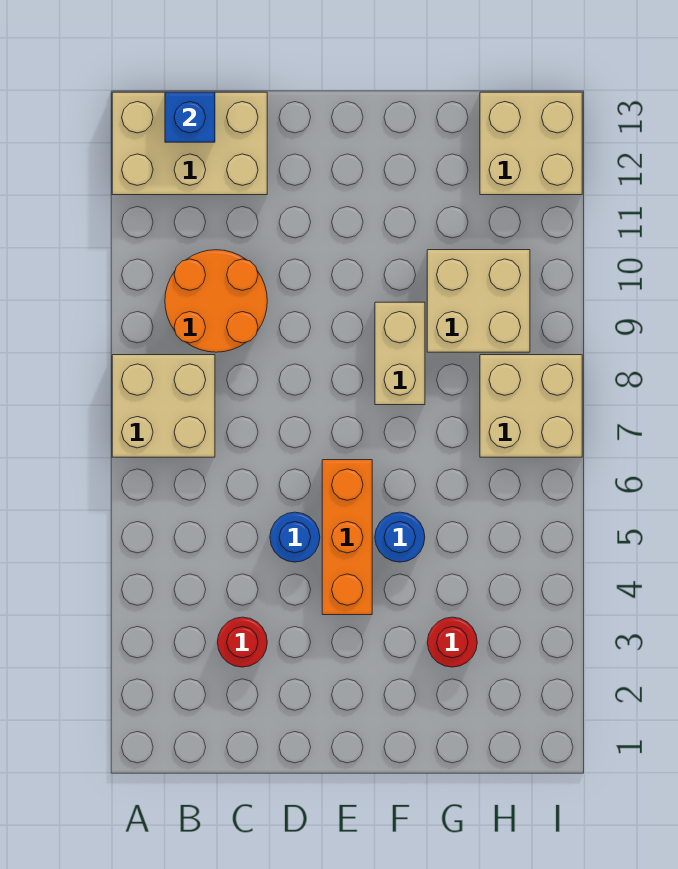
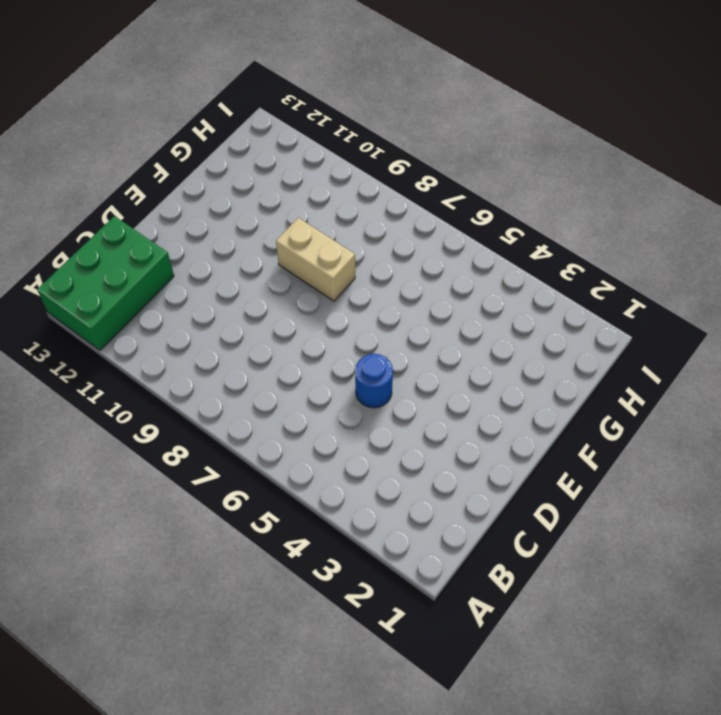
green brick A12:C13 level 1 -> tan brick A12:C13 level 1
none -> tan brick A7:B8 level 1
none -> orange round brick B9:C10 level 1
none -> red round brick C3 level 1

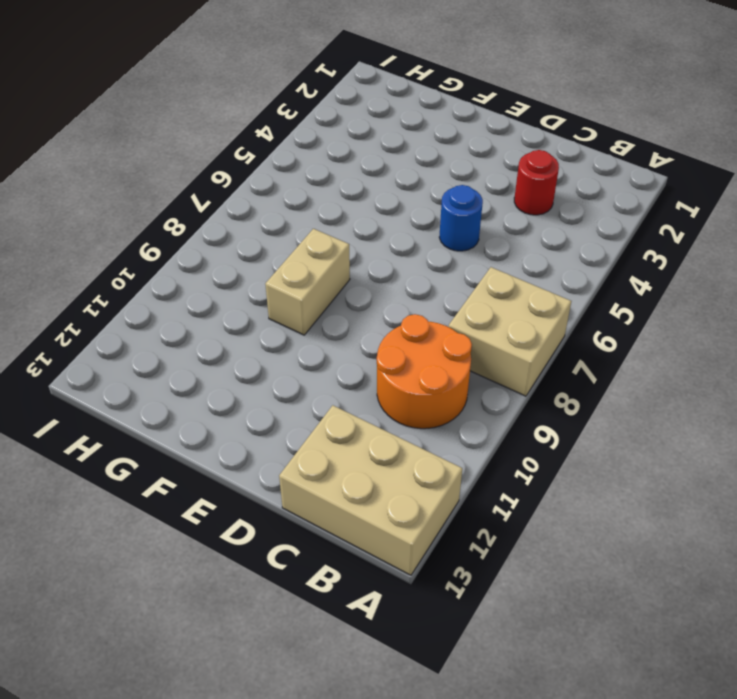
none -> orange brick E4:E6 level 1
none -> blue round brick F5 level 1
none -> red round brick G3 level 1

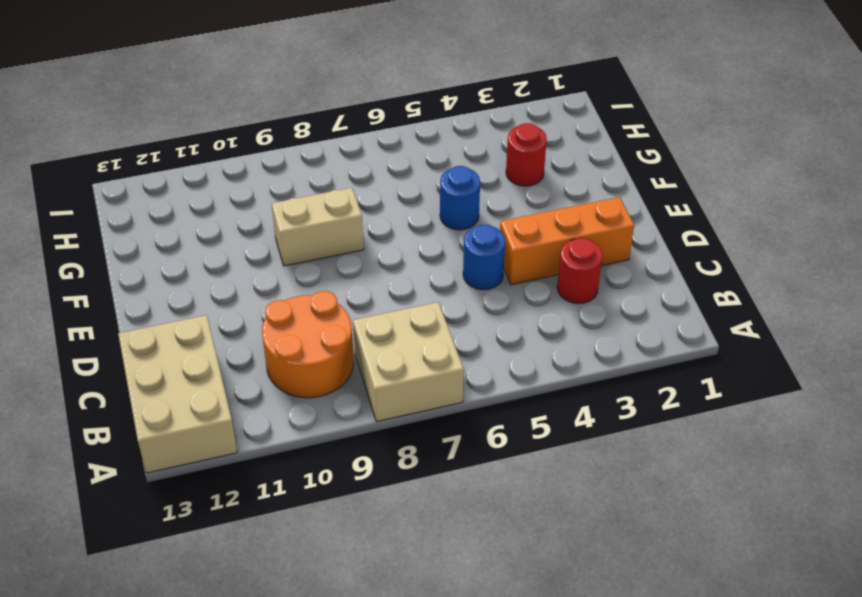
orange brick D2:D4 level 1 -> orange brick E4:E6 level 1
none -> tan brick G9:H10 level 1
none -> tan brick H7:I8 level 1
none -> tan brick H12:I13 level 1

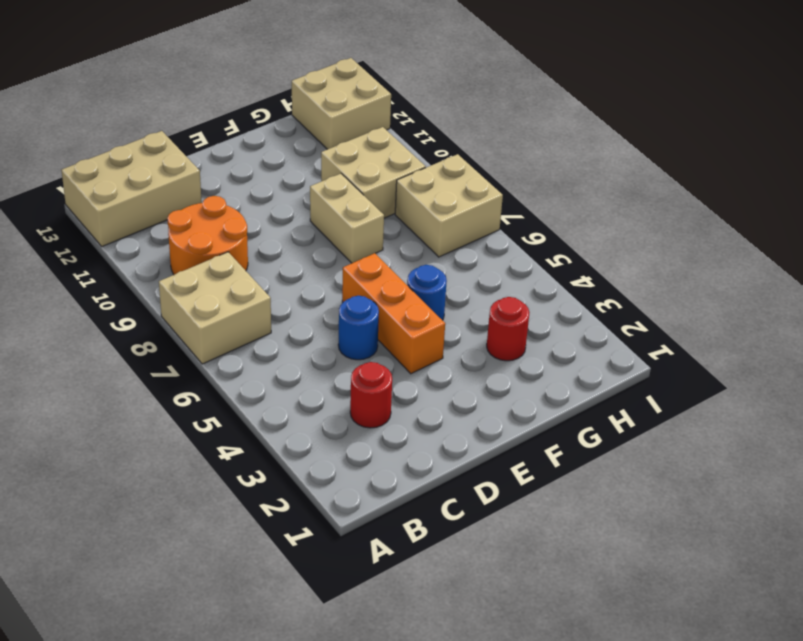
none -> blue brick B13 level 2

